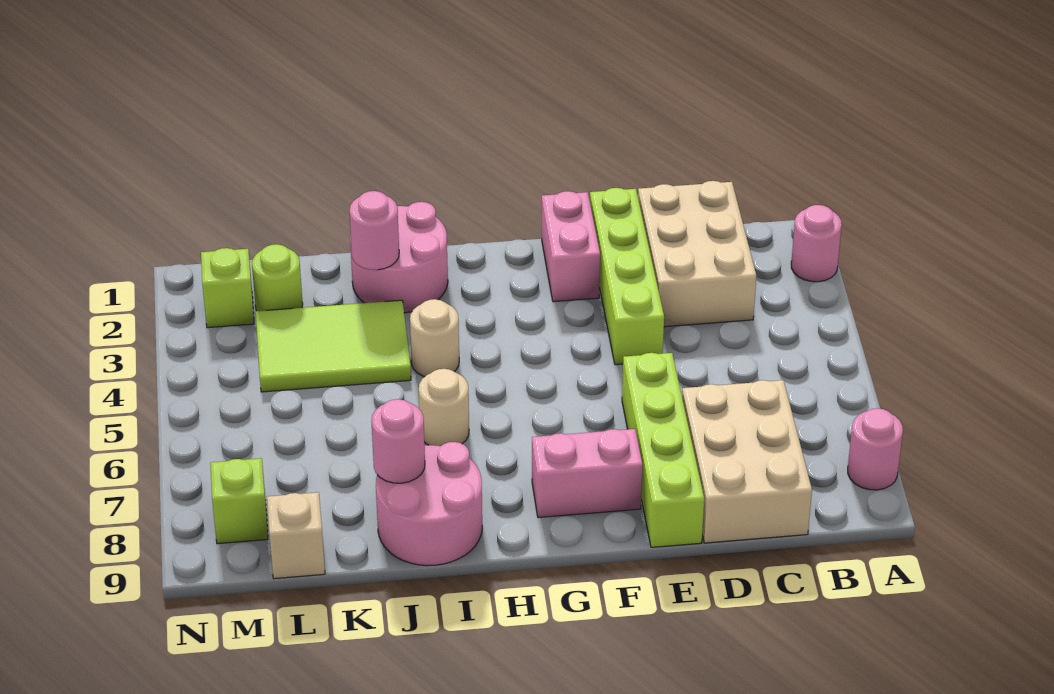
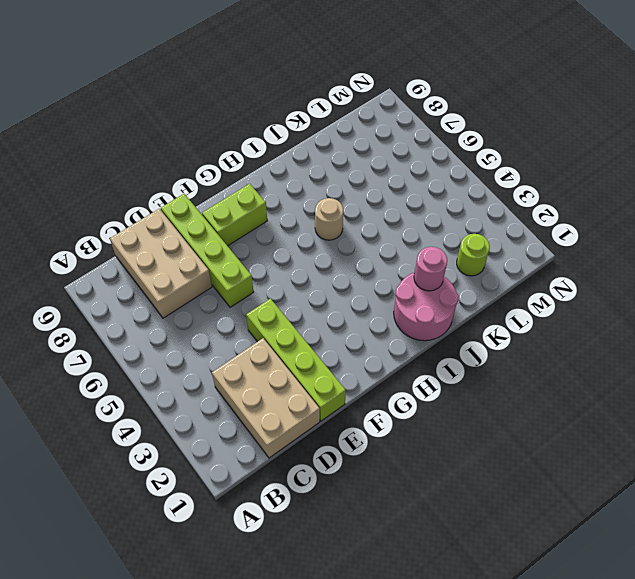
lime brick F8:G8 level 1 -> pink brick F8:G8 level 1
none -> pink round brick A2 level 1
none -> pink round brick A8 level 1
none -> pink brick F1:F2 level 1

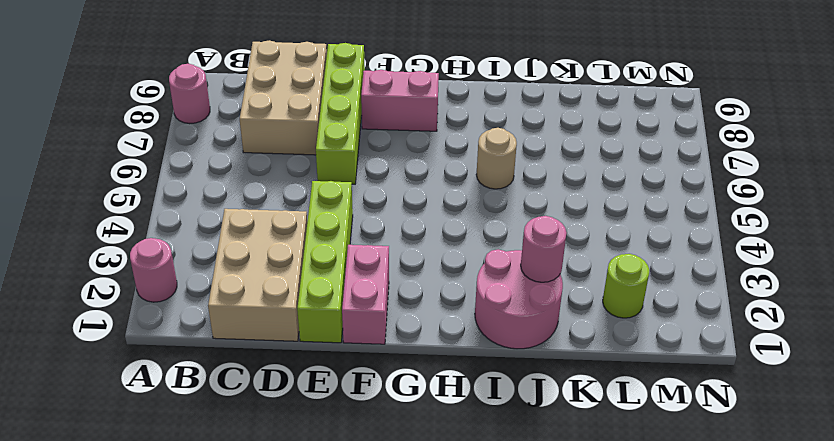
none -> tan round brick I4 level 1
none -> pink round brick I8:J9 level 1
none -> lime tile J3:L4 level 1

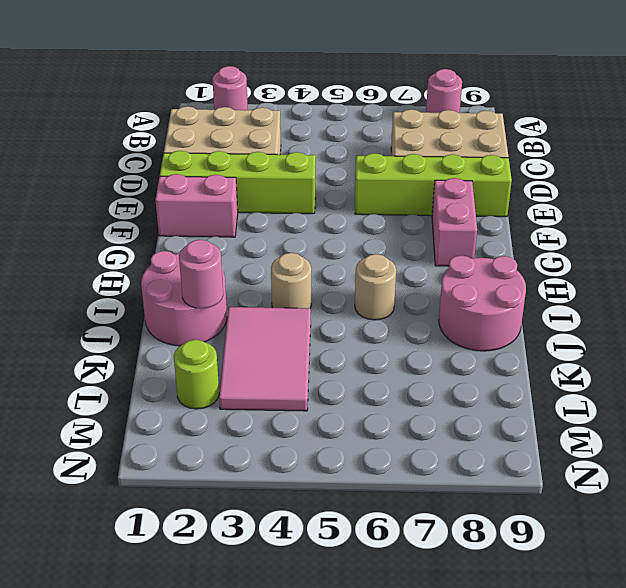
pink tile J3:L4 level 1 -> lime tile J3:L4 level 1
none -> tan brick L9 level 1
none -> lime brick M2 level 1
none -> lime brick M8 level 1

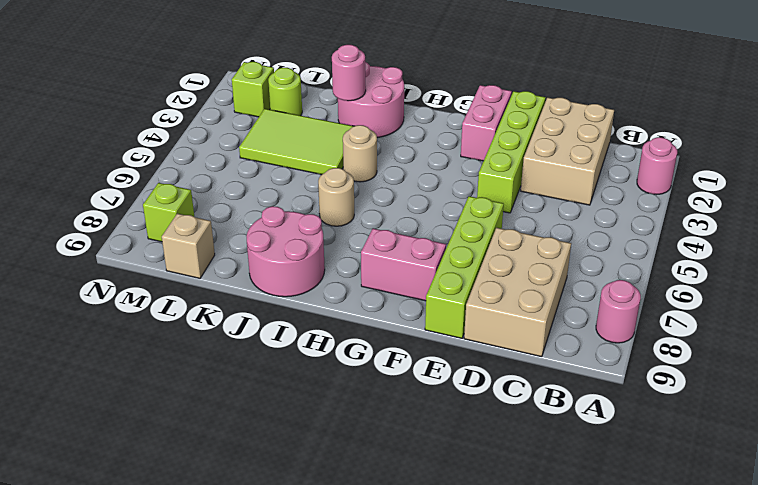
none -> pink round brick J8 level 2

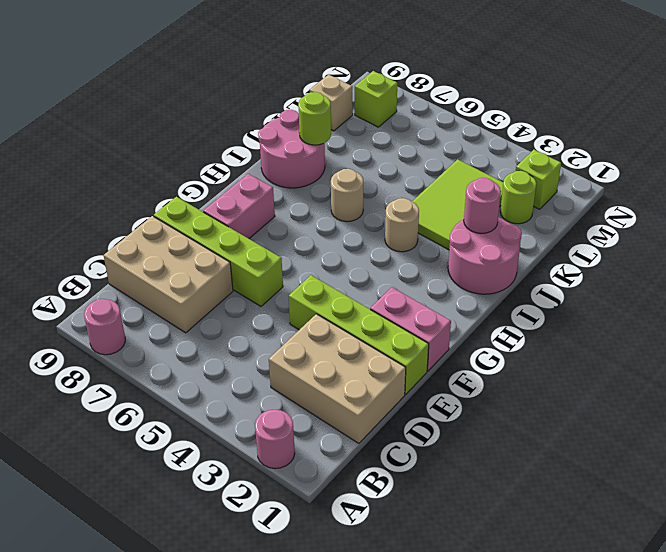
lime round brick J8 level 2 -> pink round brick J8 level 2

